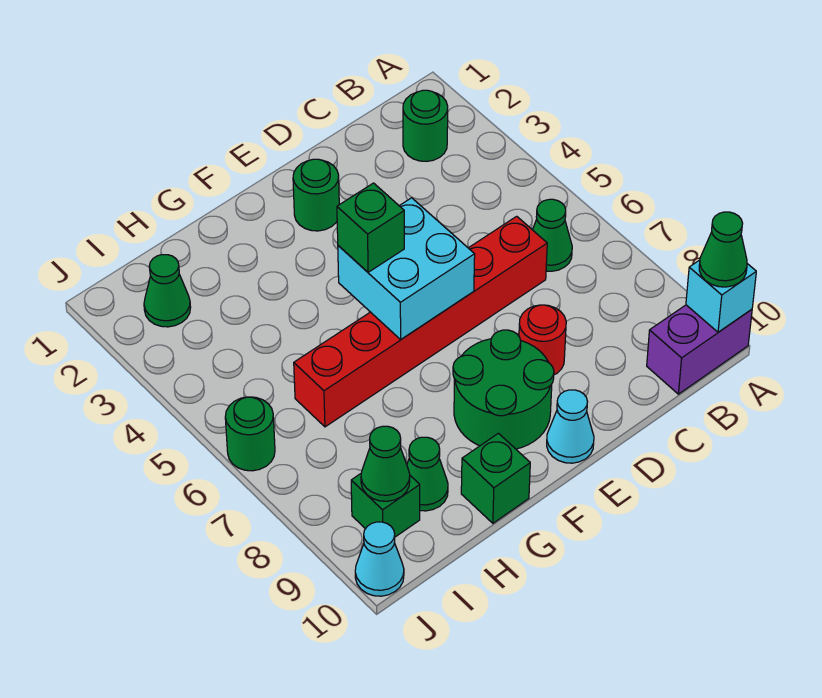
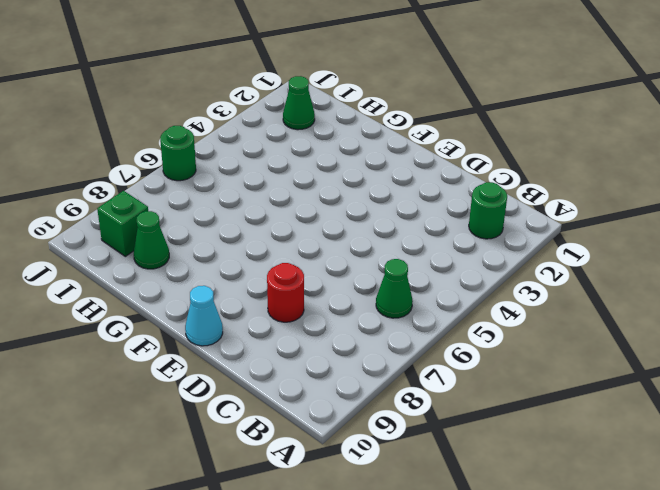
none -> purple brick A10:B10 level 1
none -> red brick C6:H6 level 1
none -> green round brick E2 level 1

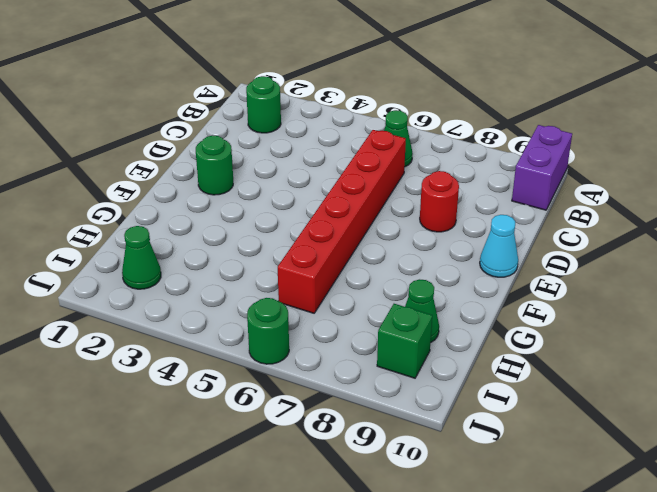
none -> green round brick E8:F9 level 1
none -> green brick G10 level 1
none -> cyan cone J10 level 1

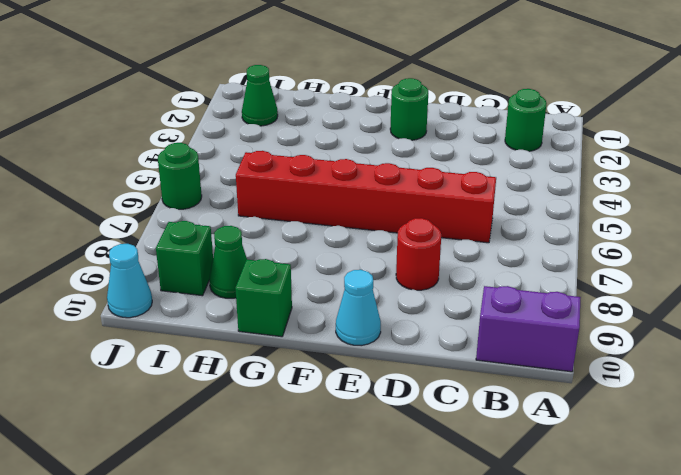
none -> green cone B6 level 1
none -> green round brick E8:F9 level 1
none -> cyan brick A10 level 2

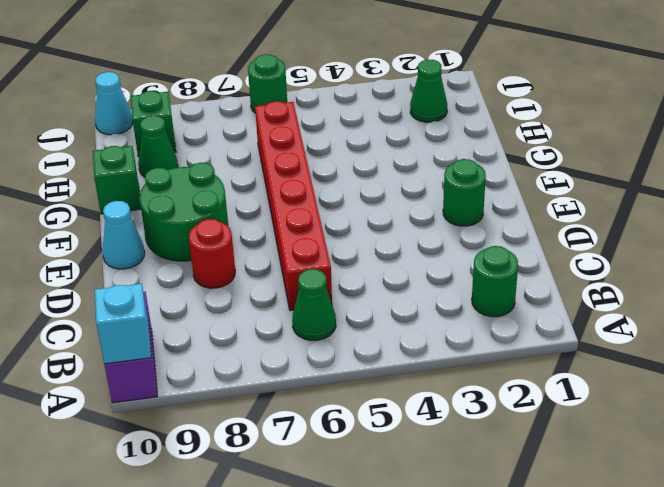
none -> cyan brick E5:F6 level 2
none -> green cone I9 level 2
none -> green cone A10 level 3

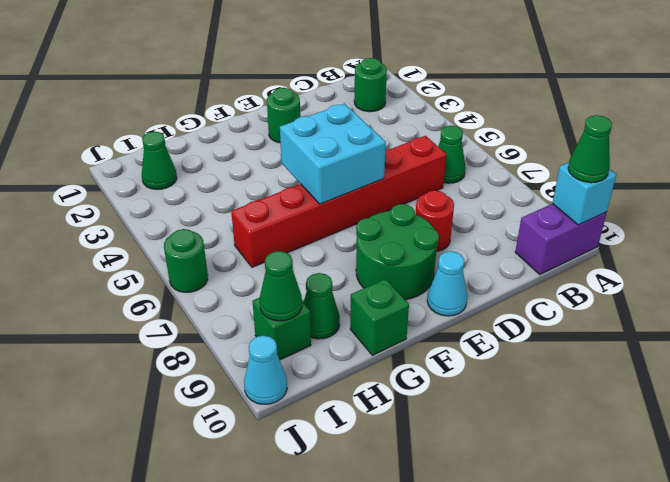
none -> green brick F5 level 3

